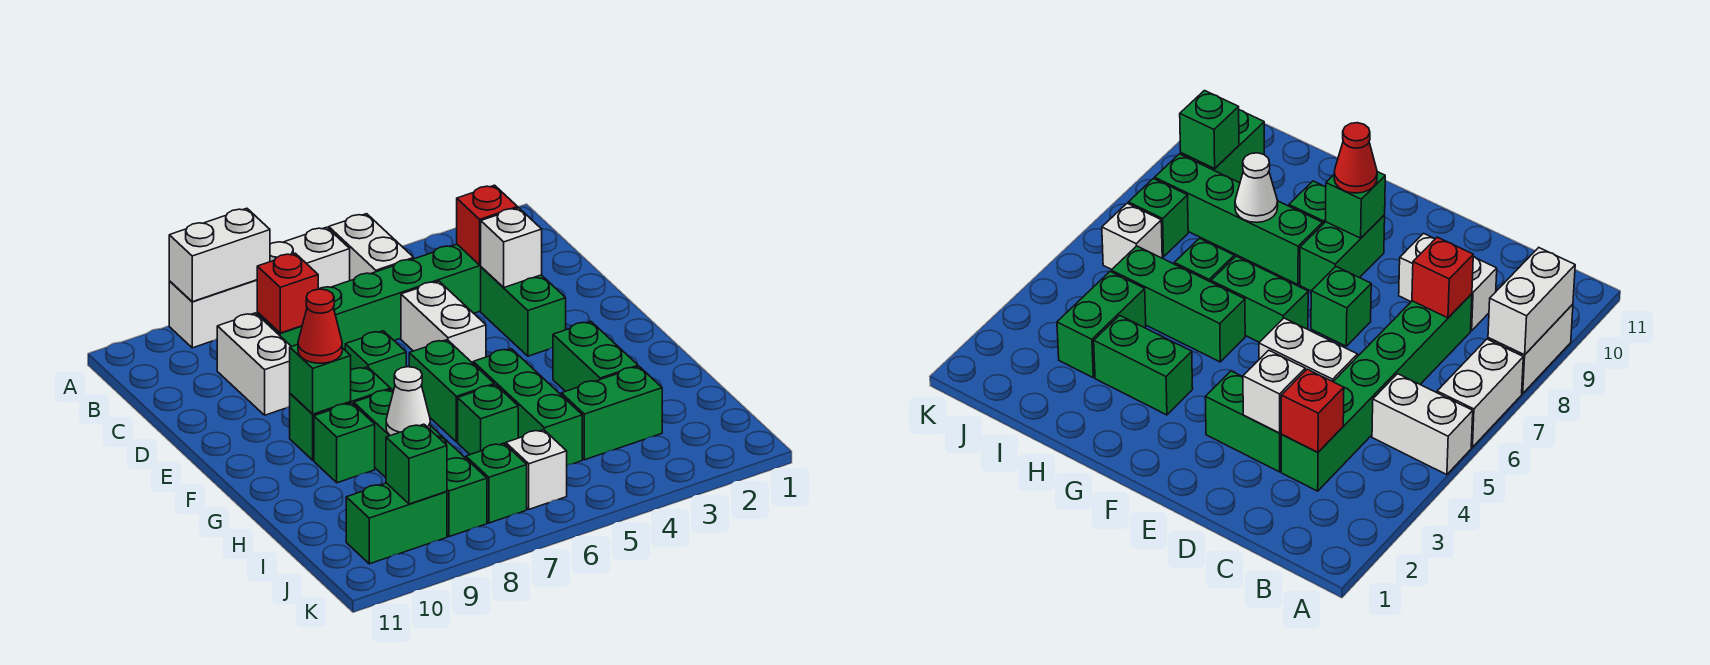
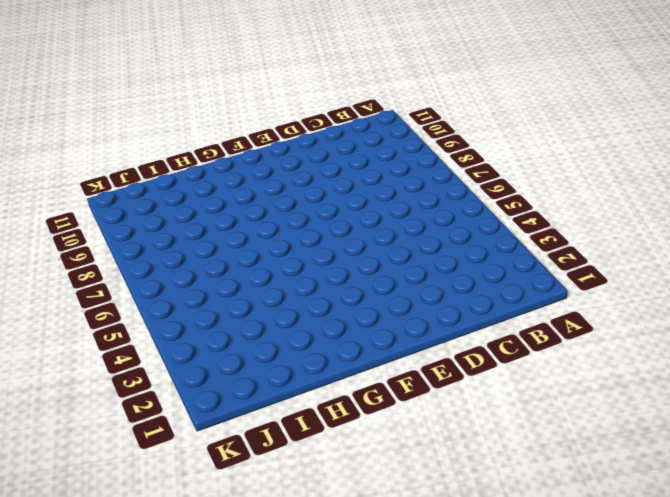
none -> white brick A5:B5 level 1
none -> white brick A6:A7 level 1
none -> white brick A8:A9 level 1

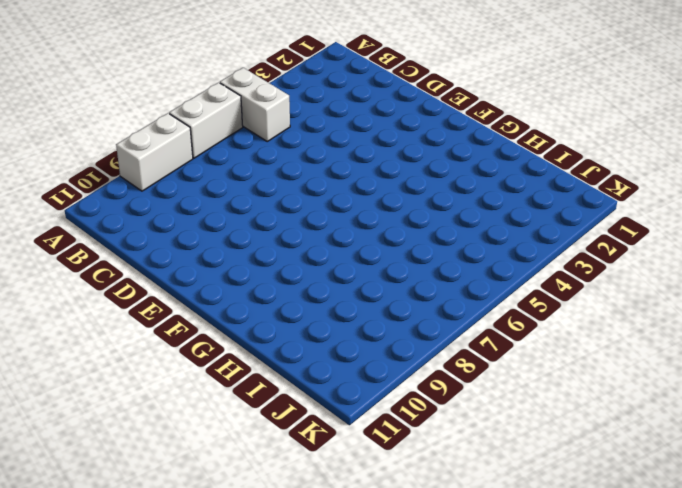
none -> green brick C3:C8 level 1
none -> white brick C9:D9 level 1
none -> green brick D3:E3 level 1

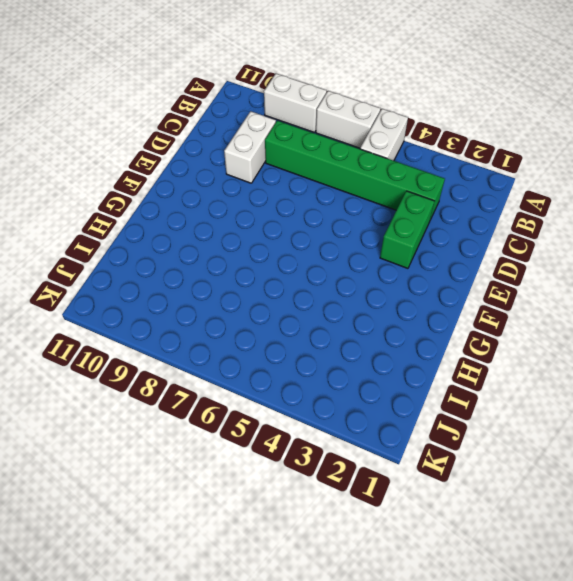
none -> white brick D5:E5 level 1
none -> green brick E7 level 1
none -> green brick F6:G6 level 1

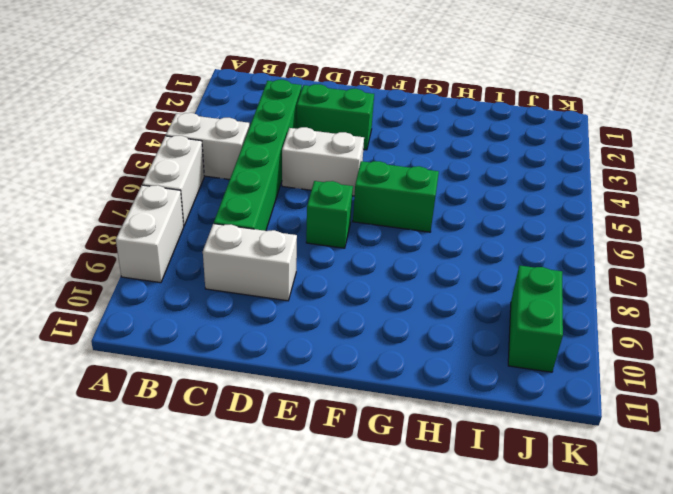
none -> green brick F8:F9 level 1
none -> green brick G3:H3 level 1
none -> green brick G5:I5 level 1

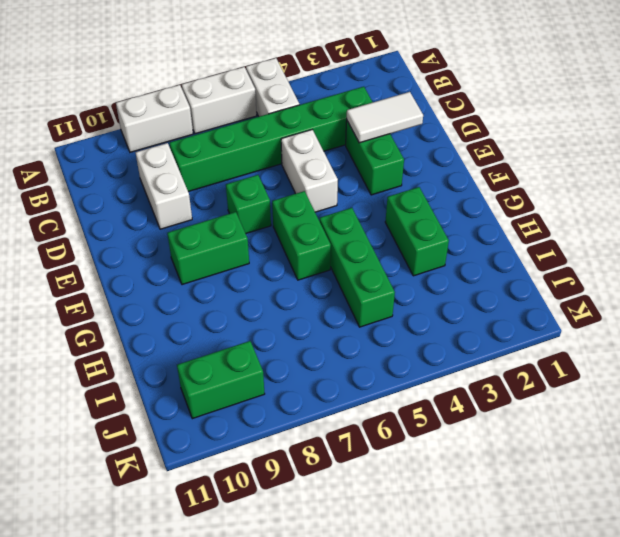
white tile D2:D3 level 2 -> white brick D3 level 2
none -> green brick G8:J8 level 1
none -> green brick G9 level 1
none -> green brick H6 level 1

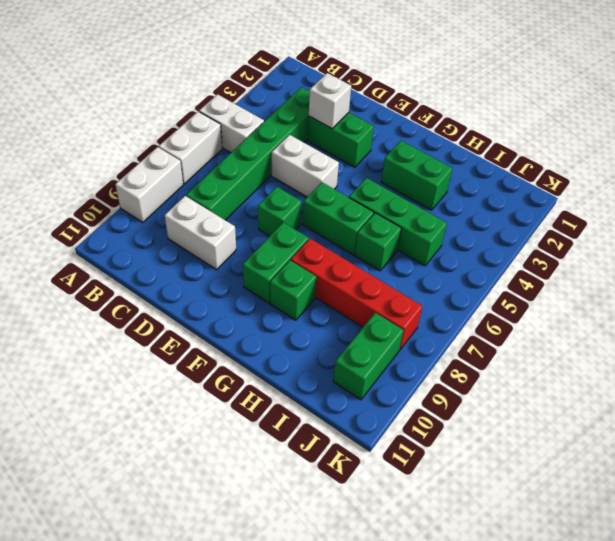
red brick G8:J8 level 1 -> green brick G8:J8 level 1
none -> green brick I3:I4 level 1
none -> white brick J6 level 1
none -> green brick J7 level 1

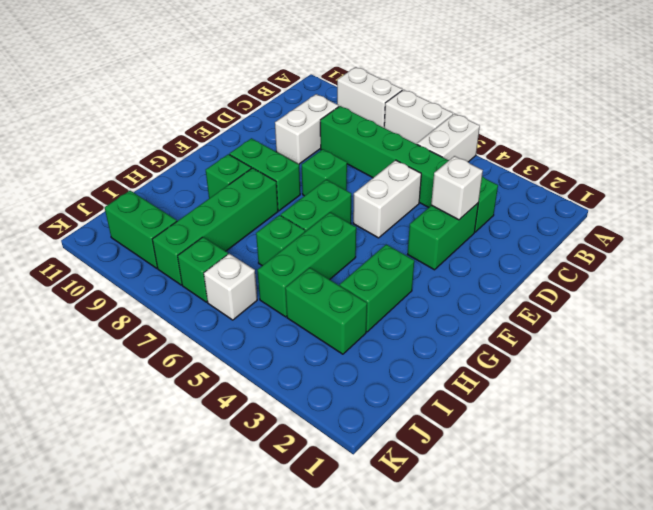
none -> white brick A8:A9 level 2
none -> red brick C3 level 2
none -> red brick C8 level 2

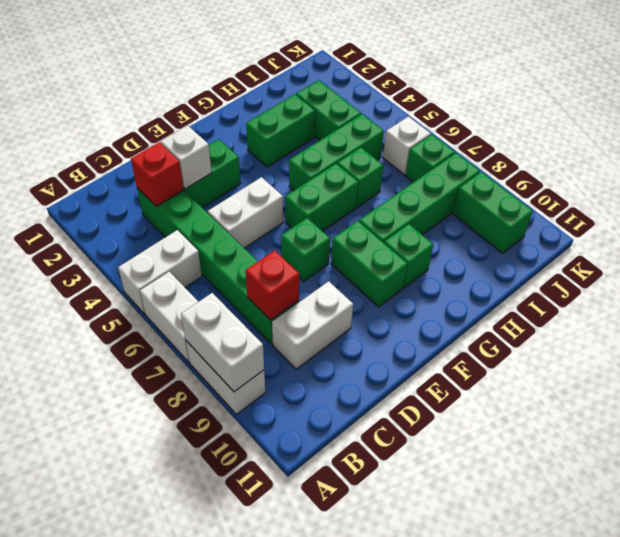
none -> green brick F9 level 2
none -> white cone H8 level 2
none -> green brick J9 level 2

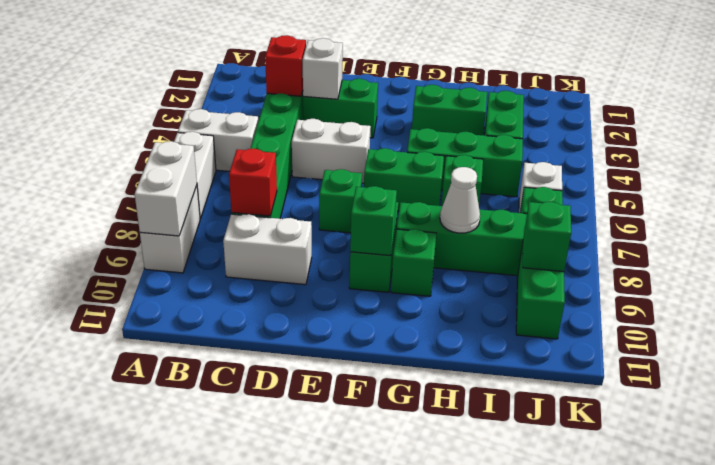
none -> red cone F9 level 3

